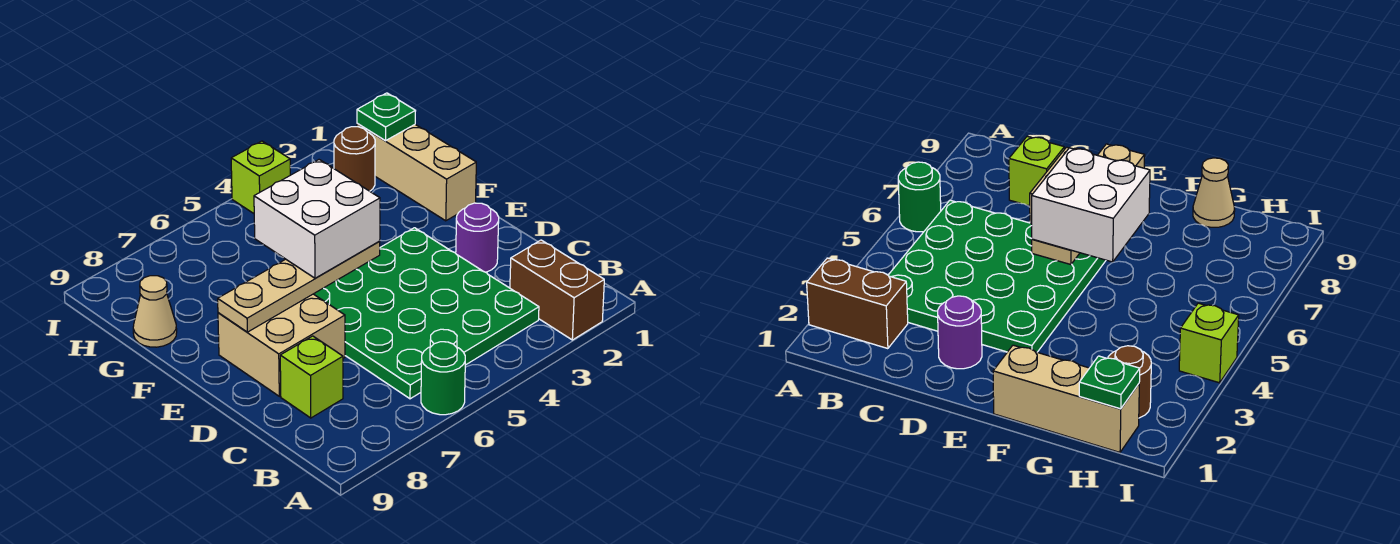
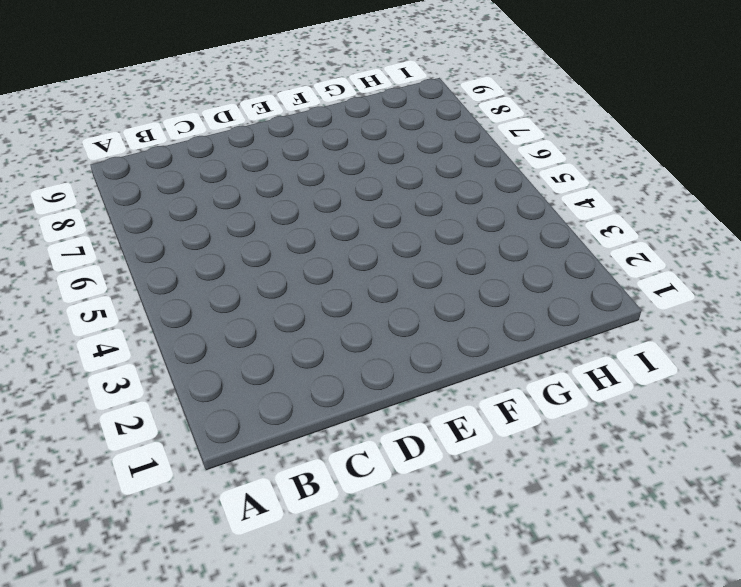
none -> brown brick A2:B2 level 1
none -> green round brick A6 level 1
none -> green plate B3:E6 level 1

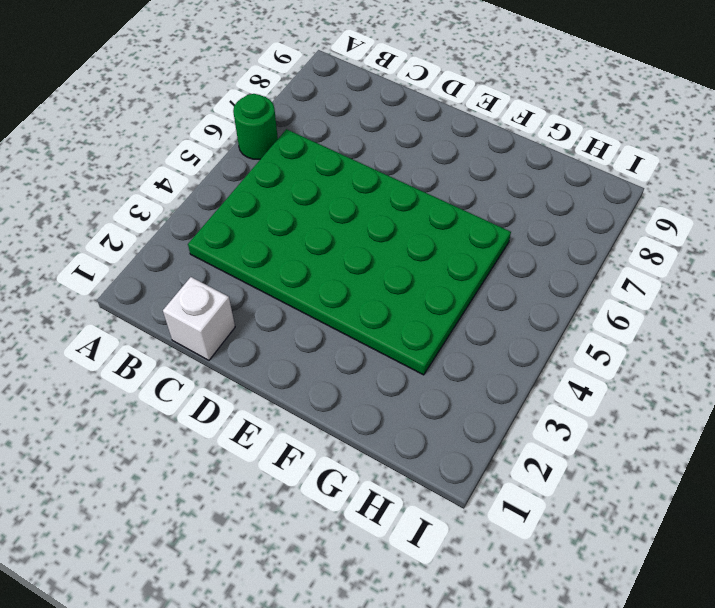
green plate B3:G6 level 1 -> green plate B3:E6 level 1
white brick C1 level 1 -> none
none -> brown brick A2:B2 level 1
none -> lime brick C8 level 1
none -> purple round brick D2 level 1

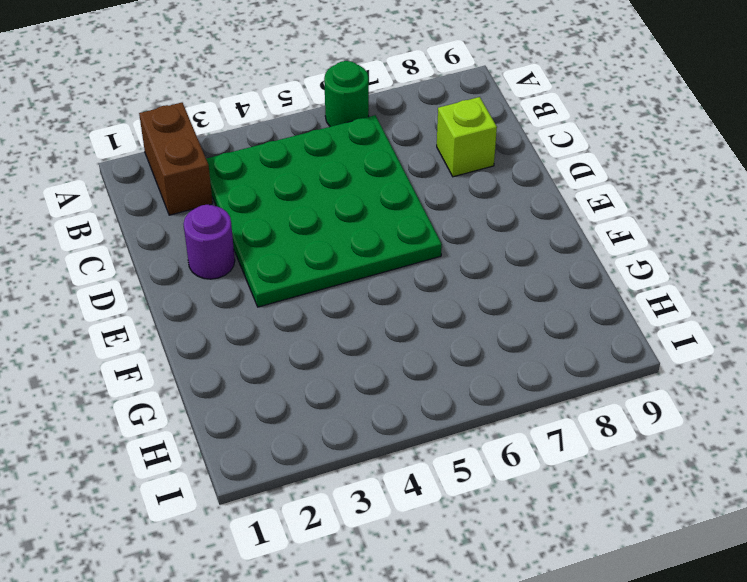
none -> tan brick D7:E8 level 1
none -> tan brick F1:H1 level 1
none -> tan cone G9 level 1

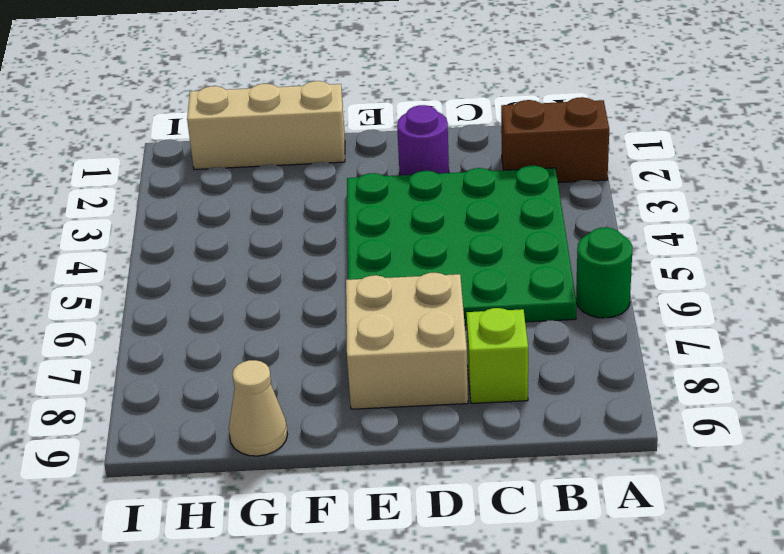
none -> brown round brick H2 level 1
none -> lime brick I4 level 1
none -> tan plate E5:E8 level 2

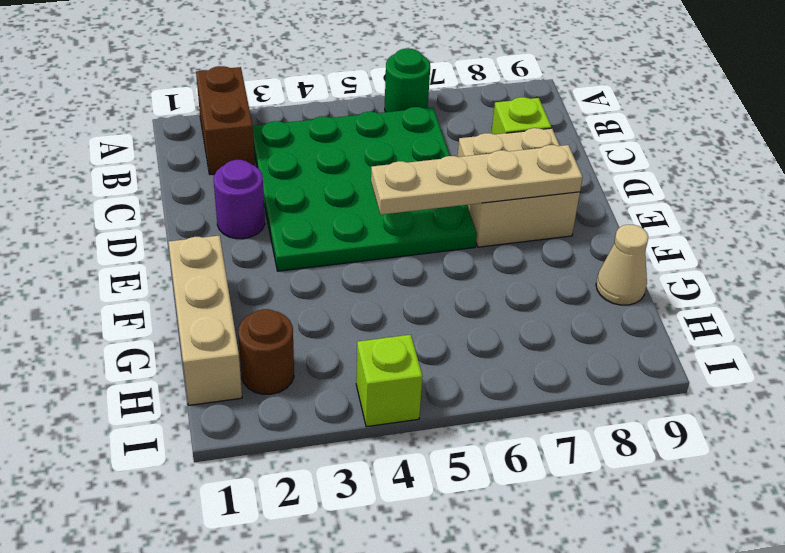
none -> green plate H1 level 2
none -> white brick E5:F6 level 3

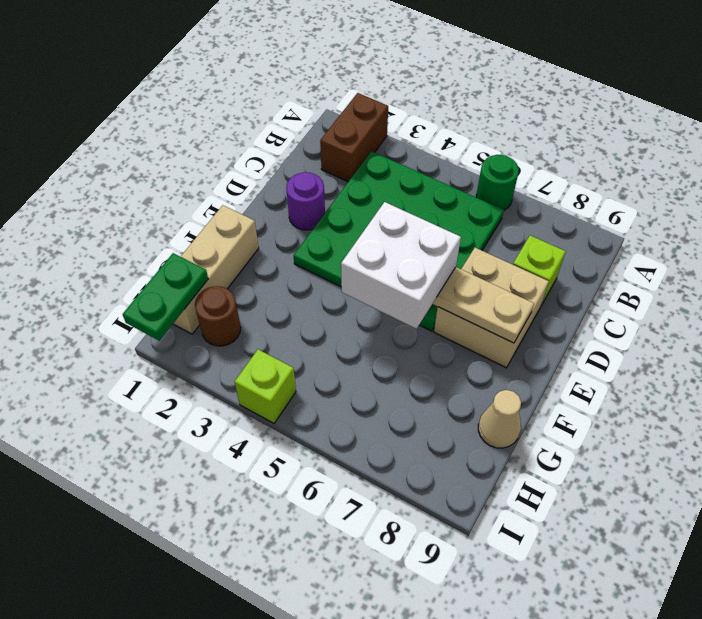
green plate H1:I1 level 2 -> green plate H1 level 2

